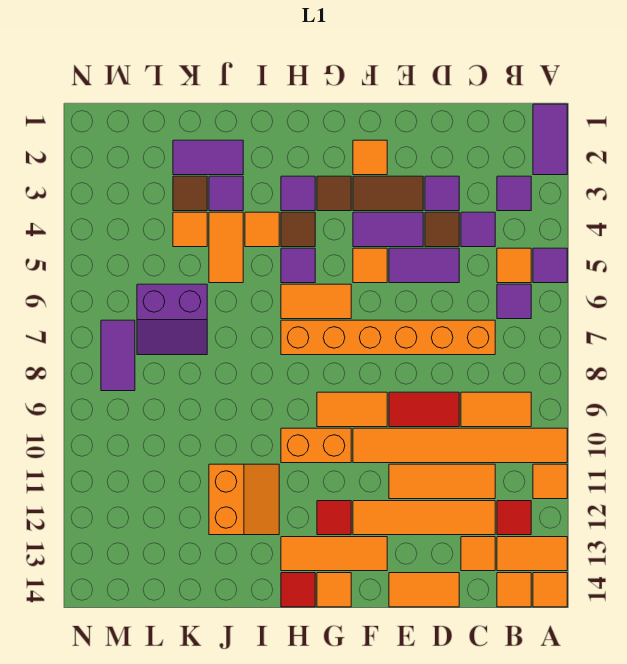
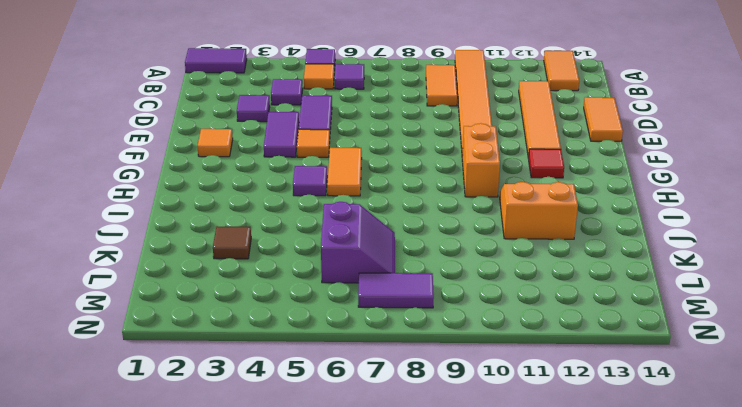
none -> orange tile A11 level 1
none -> orange tile A14 level 1
none -> purple tile B3 level 1
none -> red tile B12 level 1

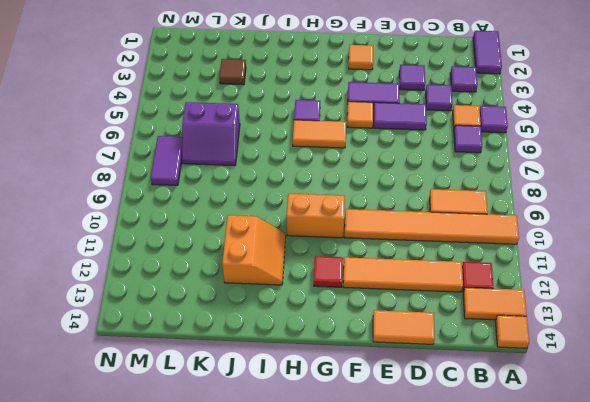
none -> orange tile A11 level 1
none -> orange tile B14 level 1
none -> orange brick C7:H7 level 1
none -> orange tile C11:E11 level 1

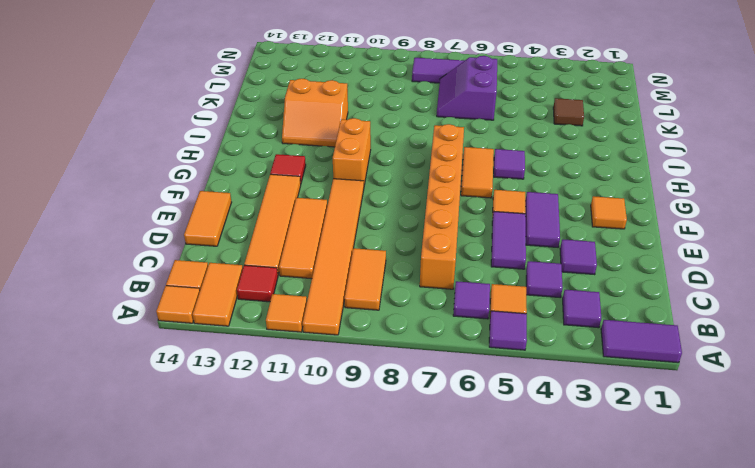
none -> orange tile C13 level 1
none -> brown tile D4 level 1
none -> red tile D9:E9 level 1
none -> brown tile E3:F3 level 1

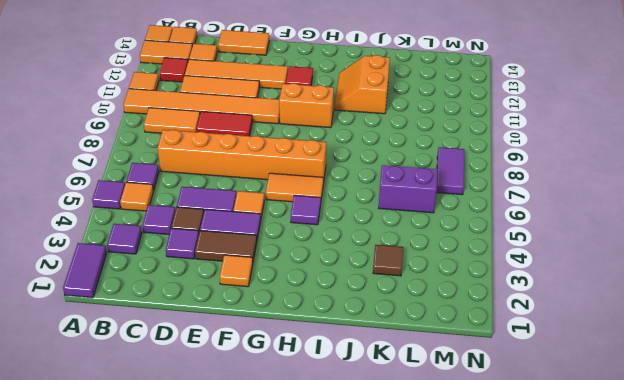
none -> orange tile F9:G9 level 1
none -> orange tile F13:H13 level 1
none -> brown tile G3 level 1
none -> orange tile G14 level 1

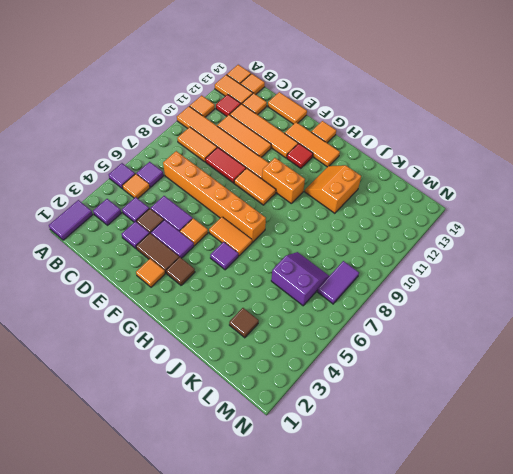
none -> purple tile H3 level 1
none -> brown tile H4 level 1
none -> red tile H14 level 1
none -> orange tile I4 level 1

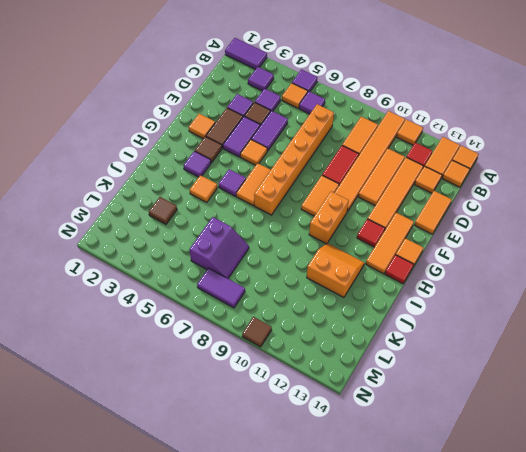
brown tile N10 level 1 -> brown tile H4 level 1
none -> purple tile J2:K2 level 1
none -> purple tile J3 level 1
none -> orange tile J4:J5 level 1
none -> orange tile K4 level 1

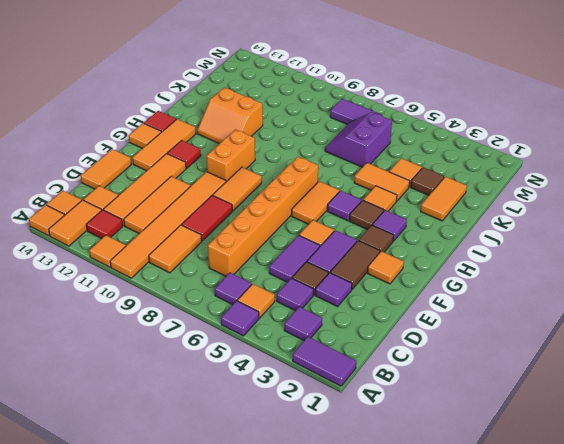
orange tile J2:K2 level 1 -> purple tile J2:K2 level 1
none -> purple tile J3 level 1

